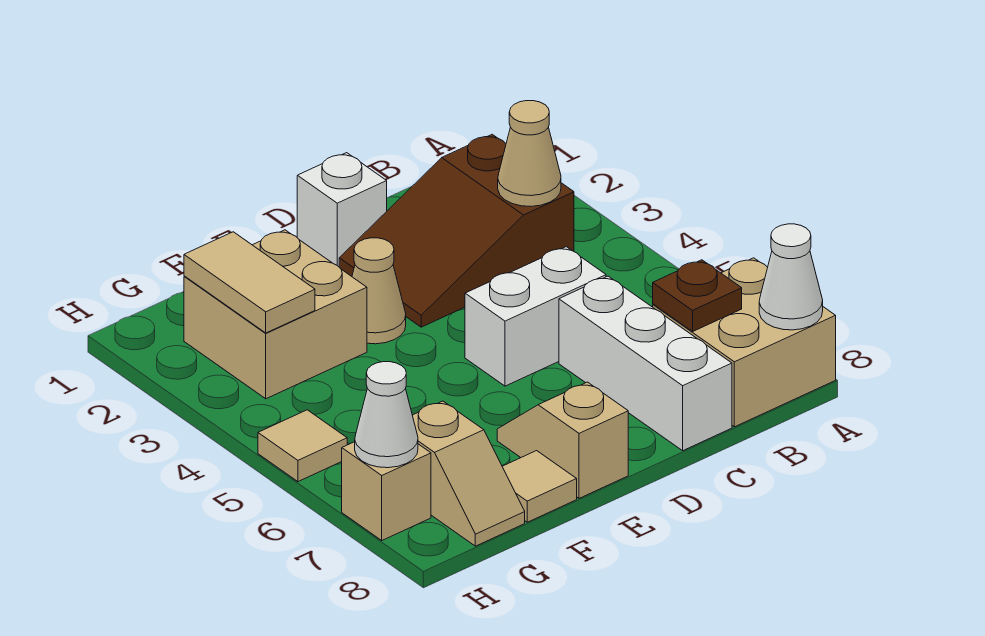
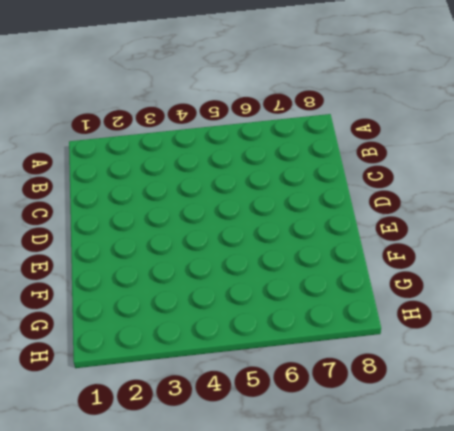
none -> tan brick A7:B8 level 1
none -> brown slope B2:D3 level 1 top B
none -> white brick C5:D5 level 1

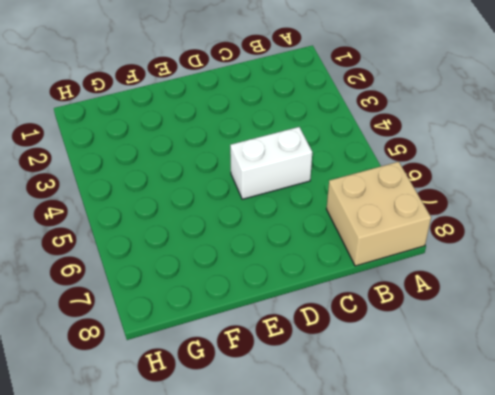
none -> brown slope B2:D3 level 1 top B
none -> white brick C6:C8 level 1
none -> white brick D1 level 1

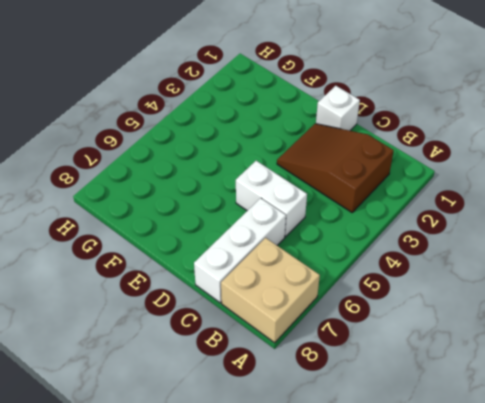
none -> tan cone E3 level 1
none -> tan slope E7:E8 level 1 top 8
none -> tan brick F2:G3 level 1

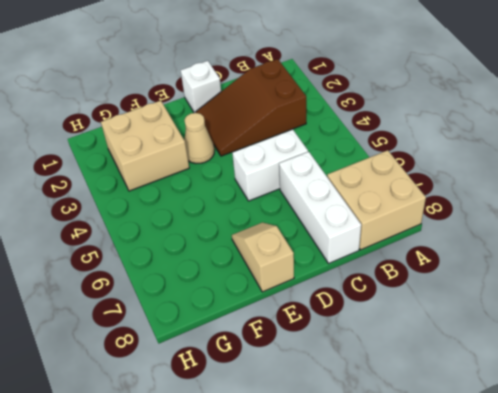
none -> tan tile F8 level 1
none -> tan slope G7:G8 level 1 top 7
none -> tan tile H5 level 1

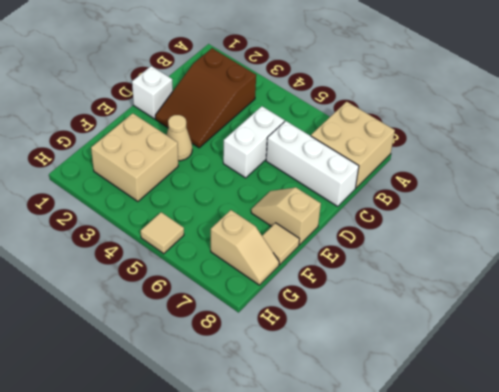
none -> tan brick H7 level 1
none -> white cone A8 level 2
none -> tan cone B3 level 2

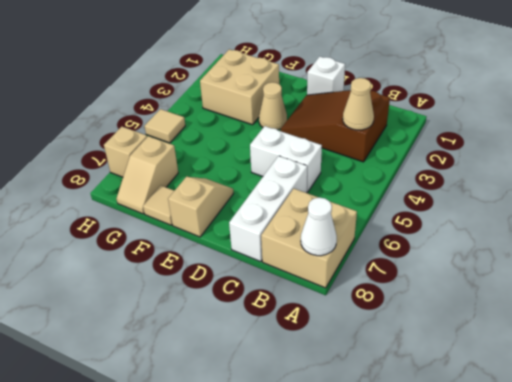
none -> brown plate B7 level 2
none -> tan tile G2:G3 level 2
none -> white cone H7 level 2

